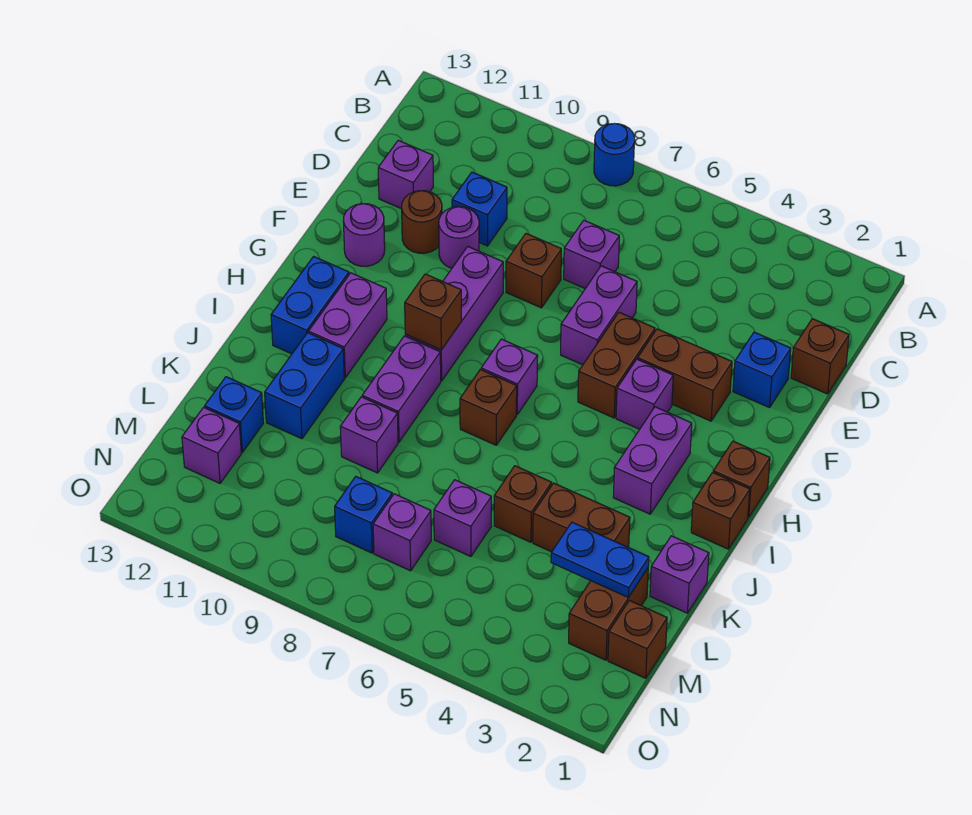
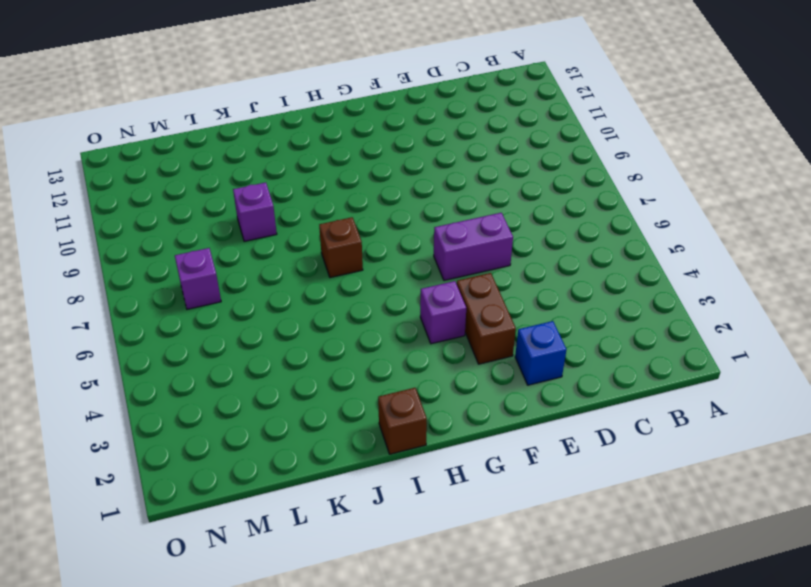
none -> blue round brick A8 level 1
none -> brown brick D1 level 1
none -> purple brick D7 level 1
none -> blue brick D10 level 1

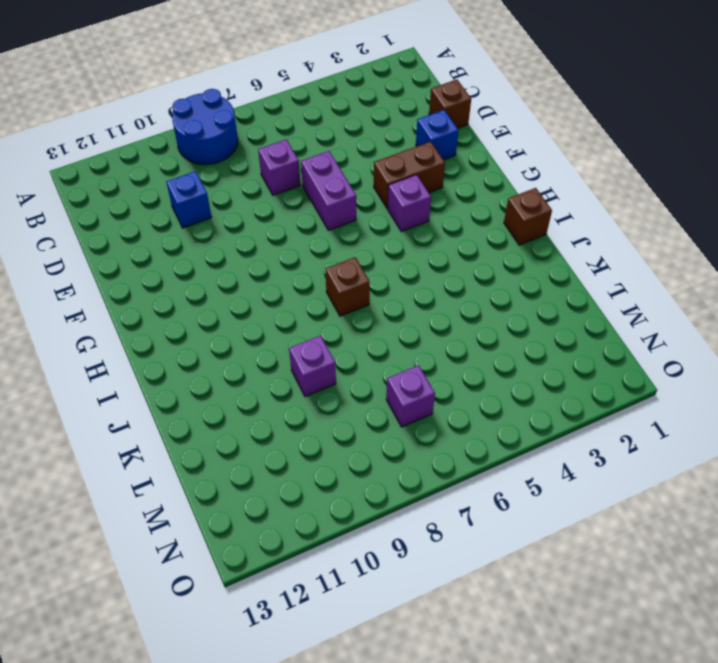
blue round brick A8:B9 level 1 -> blue round brick A8 level 1
none -> purple brick D12 level 1
none -> brown brick E8 level 1
none -> purple round brick E10 level 1
none -> brown round brick E11 level 1

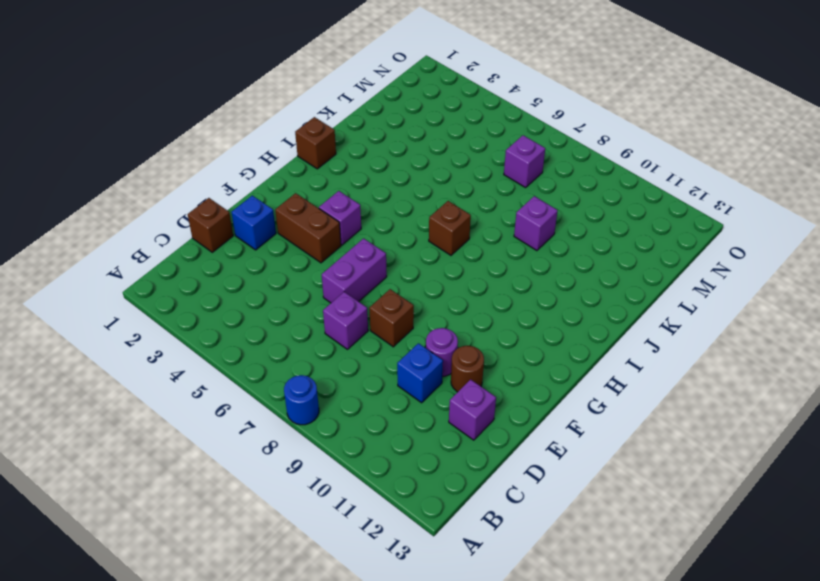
none -> brown brick F5:G5 level 1
none -> purple brick F9:H9 level 1
none -> purple round brick F12 level 1
none -> brown brick H1 level 1

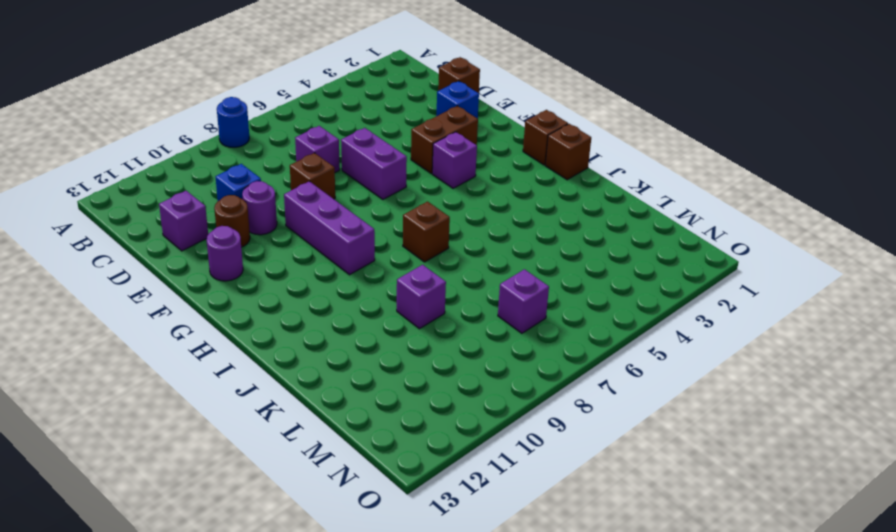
none -> brown brick F5:G5 level 1
none -> purple brick H3:I3 level 1
none -> purple brick H7 level 1
none -> purple brick H11:I11 level 1

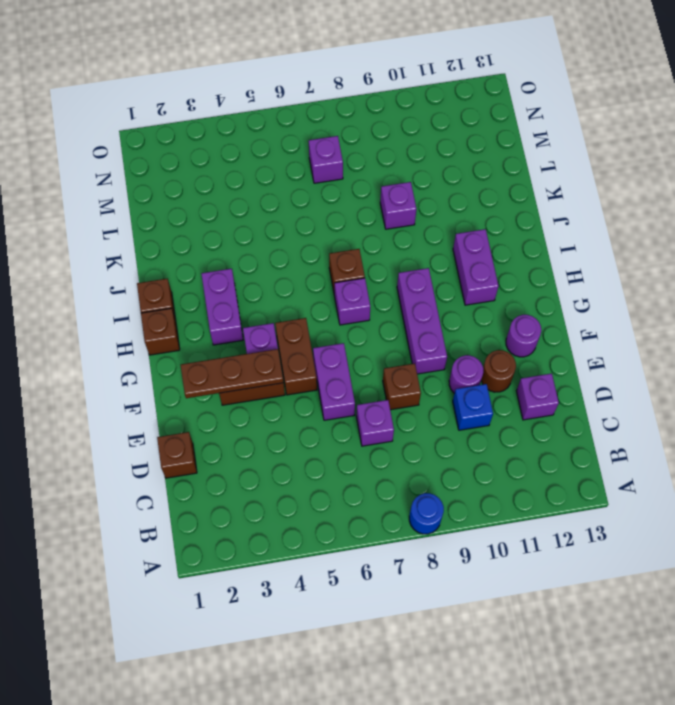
brown plate F2:F4 level 2 -> none
none -> blue brick E2 level 1
none -> blue brick H12:I12 level 1
none -> purple brick I9:J9 level 1
none -> blue brick J11:K11 level 1

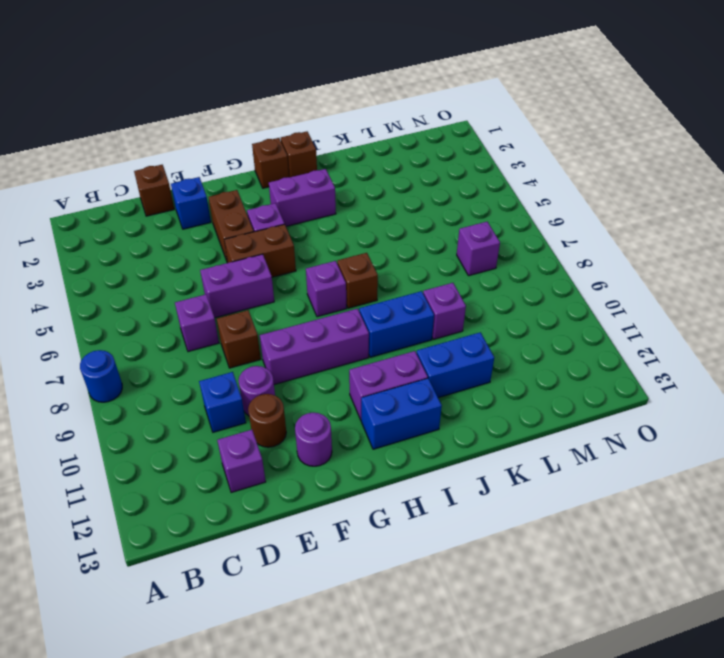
blue brick I9:J9 level 1 -> purple brick I9:J9 level 1
none -> purple brick K1 level 1
none -> brown brick K3:K4 level 1
none -> brown brick K5 level 1
none -> brown brick L2:M2 level 1

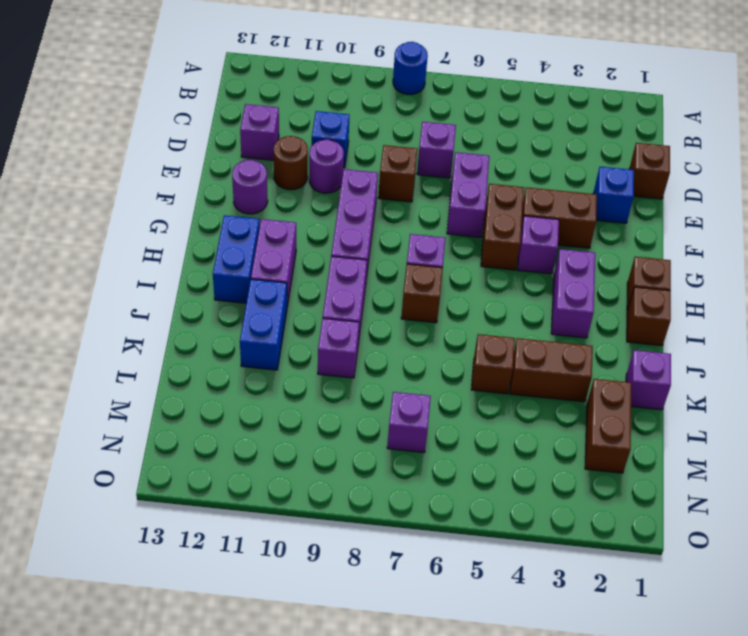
none -> purple brick L6 level 1
none -> blue brick L12 level 1
none -> brown brick M1 level 1
none -> blue brick M8 level 1

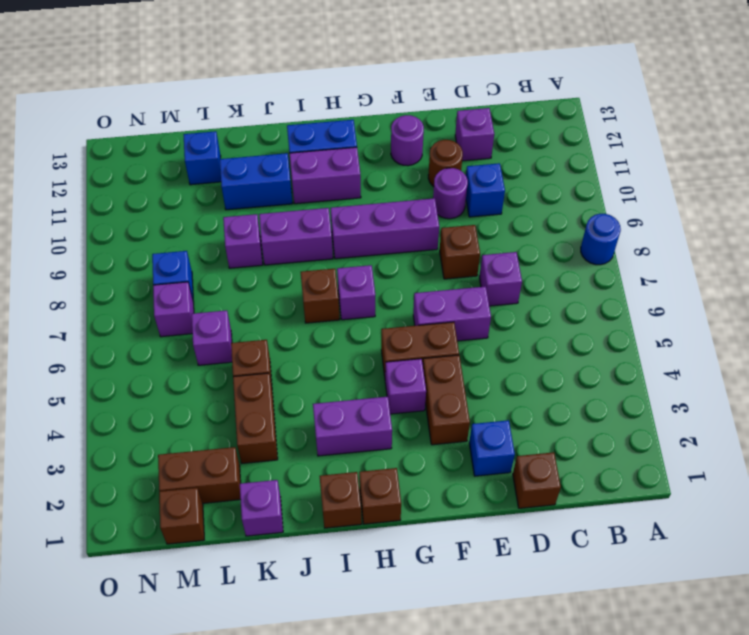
none -> purple brick M12 level 1
none -> brown brick H9 level 2
none -> blue plate L2:L3 level 2

